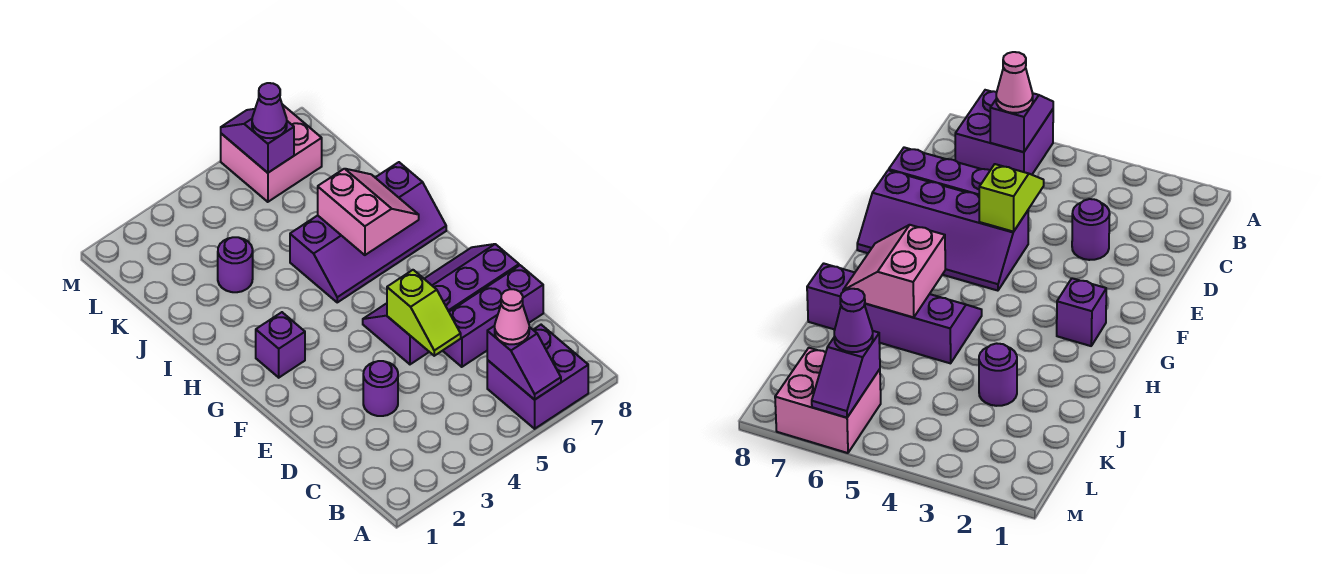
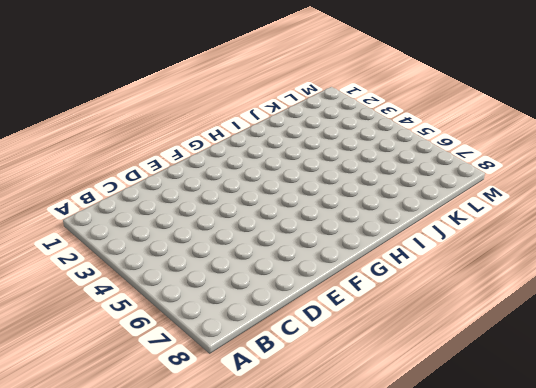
none -> purple brick A6:B7 level 1
none -> purple round brick D3 level 1
none -> purple brick D6:D8 level 1

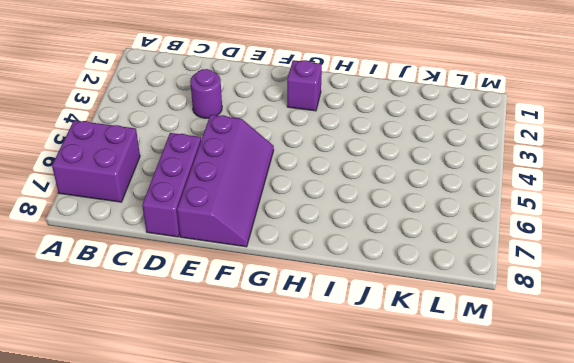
none -> purple slope H5:I8 level 1 top I
none -> purple round brick J3 level 1
none -> pink brick L6:M7 level 1

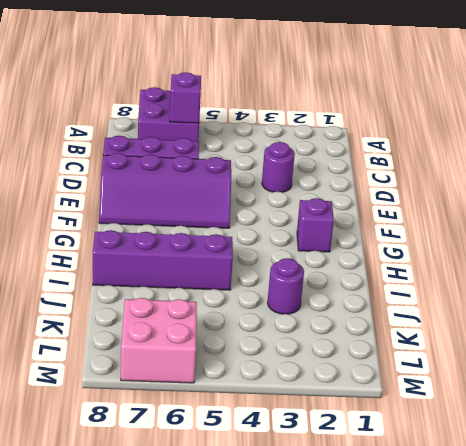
none -> lime slope D5:E5 level 2 top E
none -> pink slope H6:I7 level 2 top 6
none -> purple slope L6:M6 level 2 top L

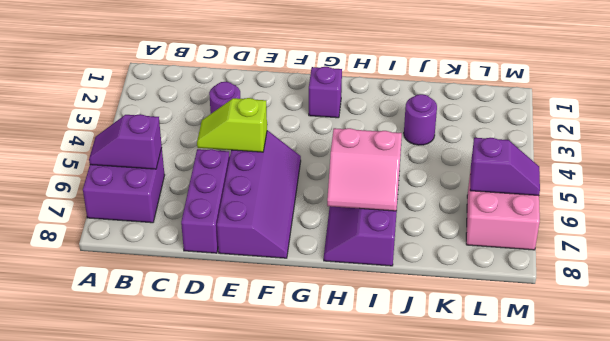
none -> pink cone B6 level 3
none -> purple cone L6 level 3

